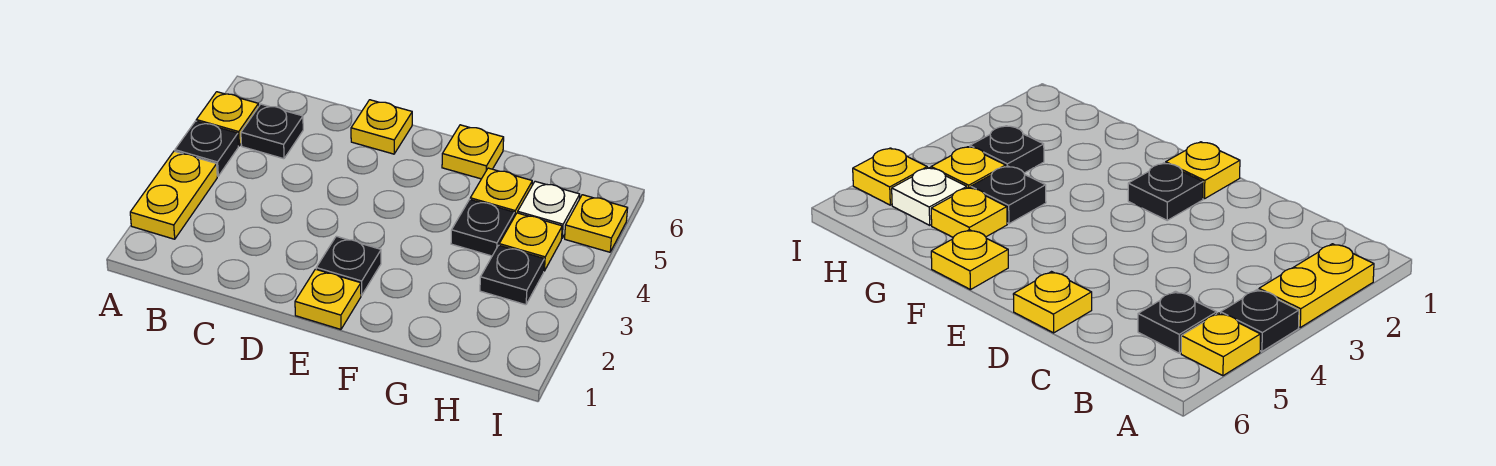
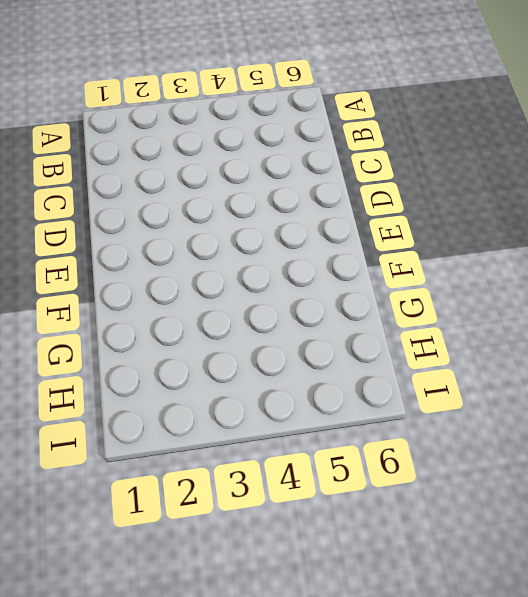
none -> yellow plate A2:A3 level 1
none -> black plate A4 level 1
none -> yellow plate A5 level 1

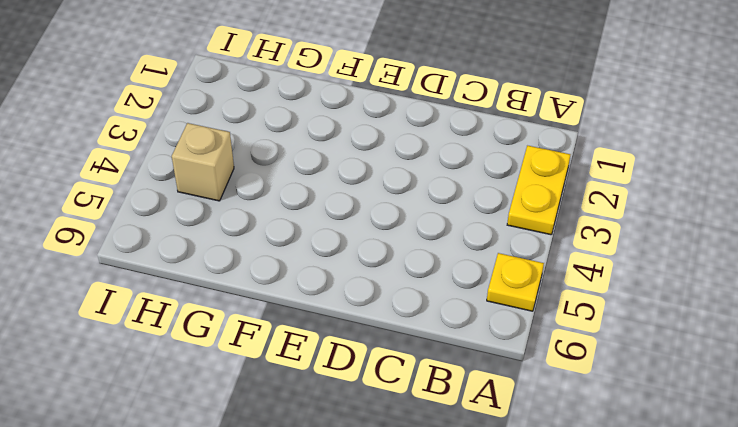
tan brick H4 level 1 -> yellow plate H4 level 1
none -> black plate A4 level 1
none -> black plate B5 level 1
none -> yellow plate D6 level 1

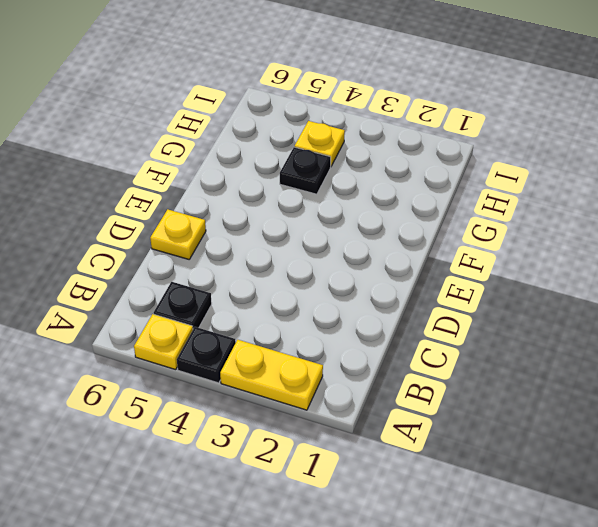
none -> yellow plate E1 level 1
none -> black plate E2 level 1
none -> yellow plate F6 level 1

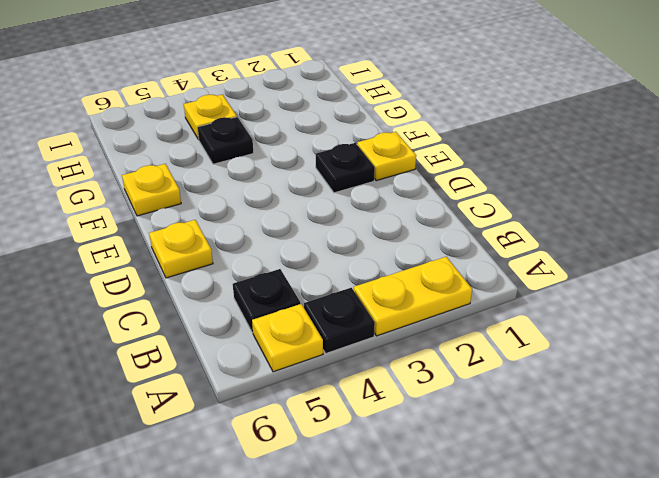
none -> yellow plate G5 level 1
none -> black plate H3 level 1
none -> white plate H5 level 1

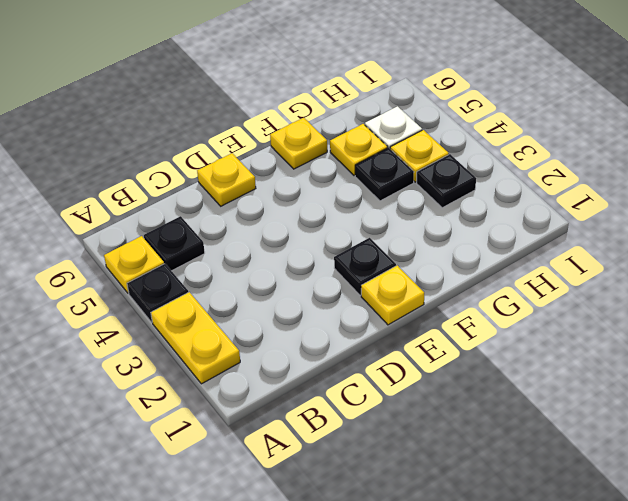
none -> yellow plate I5 level 1

